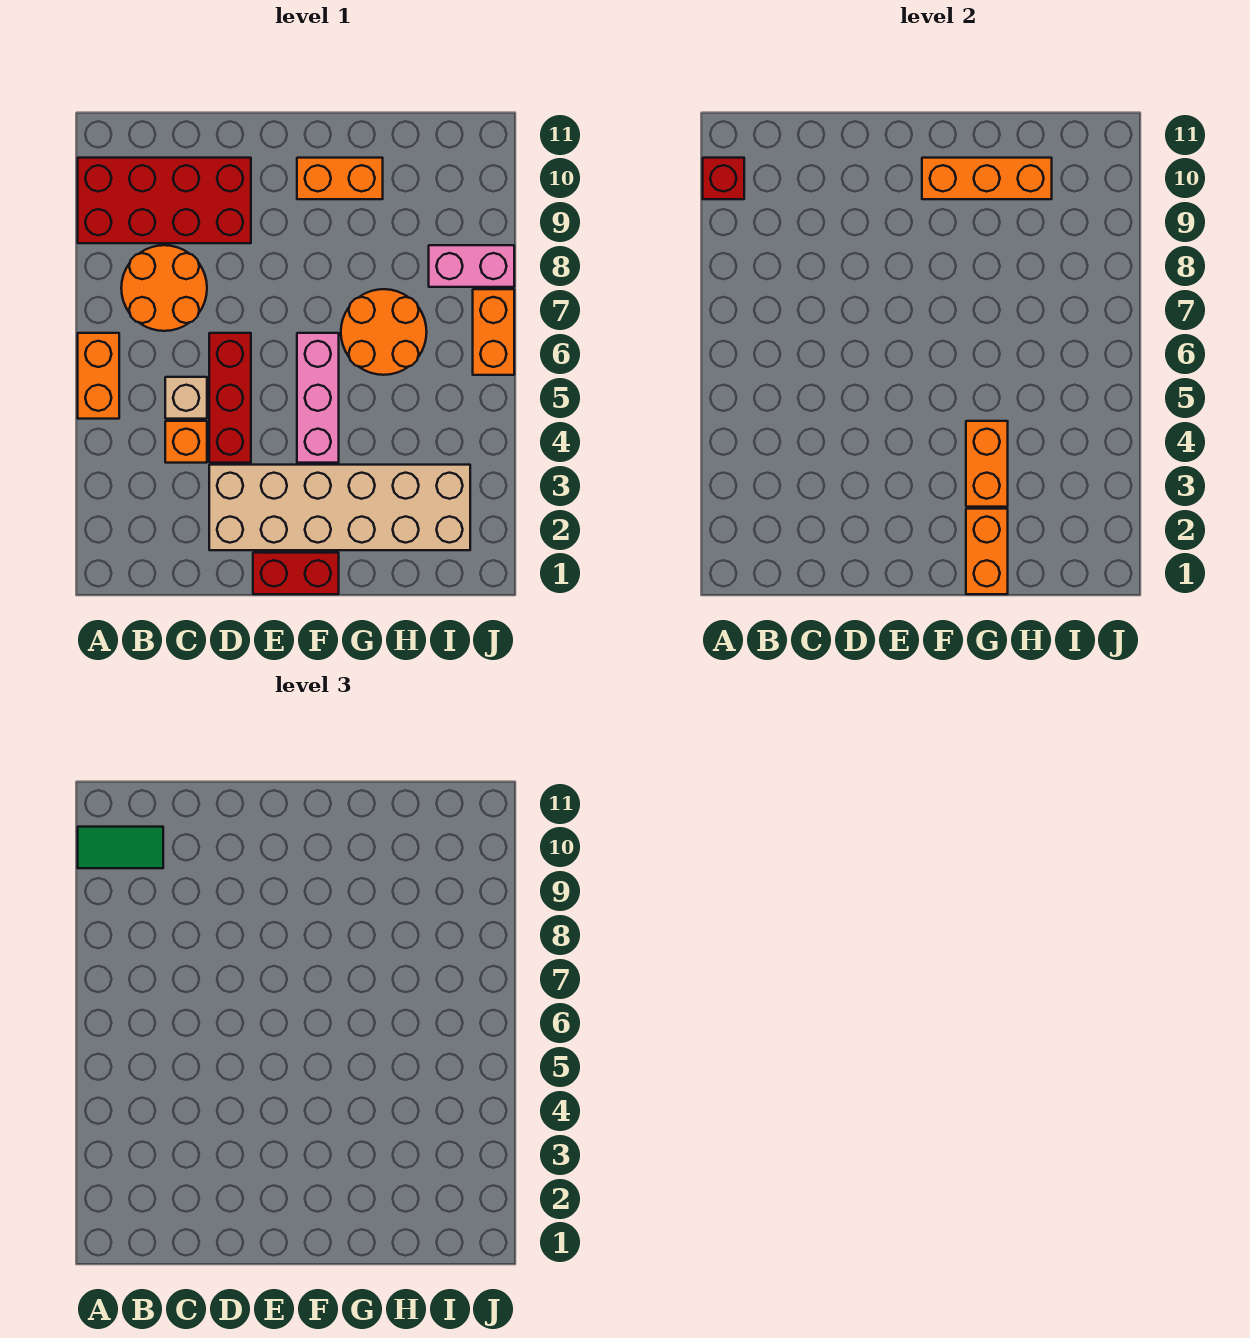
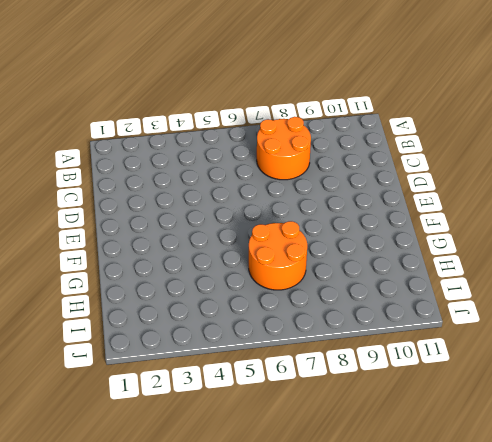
none -> orange brick A5:A6 level 1
none -> red brick A9:D10 level 1
none -> orange brick C4 level 1

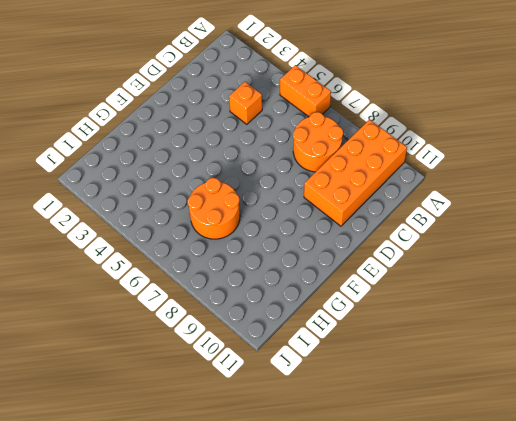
orange brick A9:D10 level 1 -> red brick A9:D10 level 1
none -> tan brick C5 level 1
none -> tan brick D2:I3 level 1
none -> red brick D4:D6 level 1

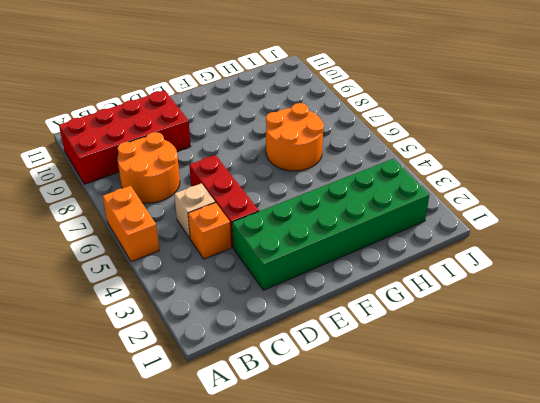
green brick D2:I3 level 1 -> tan brick D2:I3 level 1
none -> red brick E1:F1 level 1
none -> pink brick F4:F6 level 1
none -> orange brick F10:G10 level 1

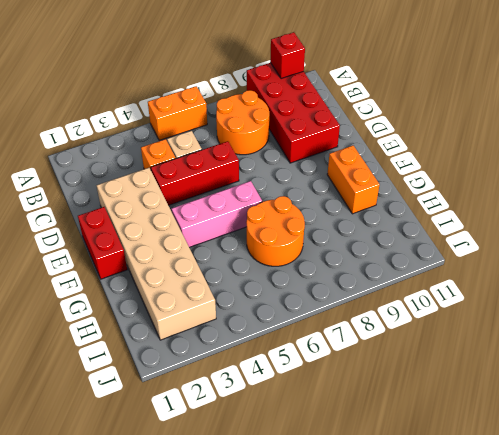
none -> pink brick I8:J8 level 1
none -> orange brick J6:J7 level 1
none -> orange brick F10:H10 level 2

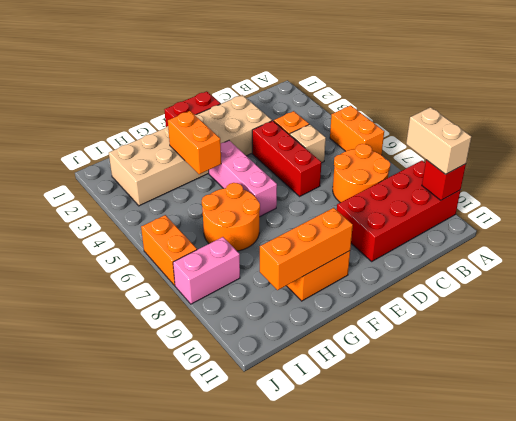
tan brick A9:A10 level 3 -> green tile A10:B10 level 3
none -> orange brick G1:G2 level 2

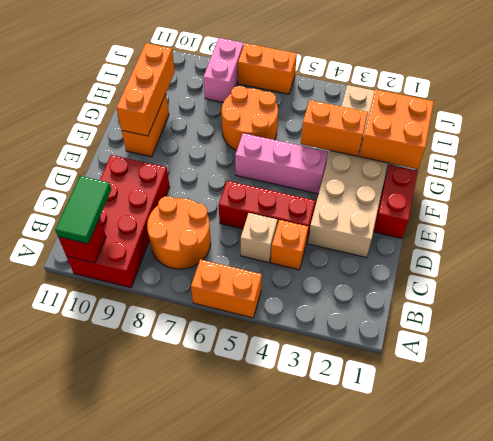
orange brick G1:H2 level 2 -> orange brick G1:G2 level 2

